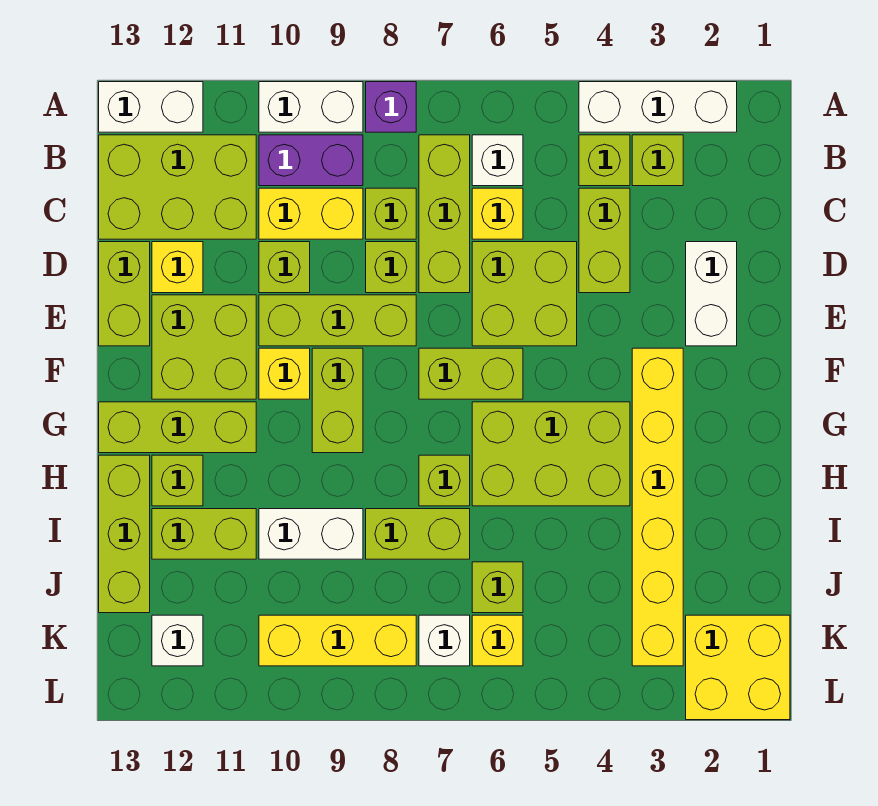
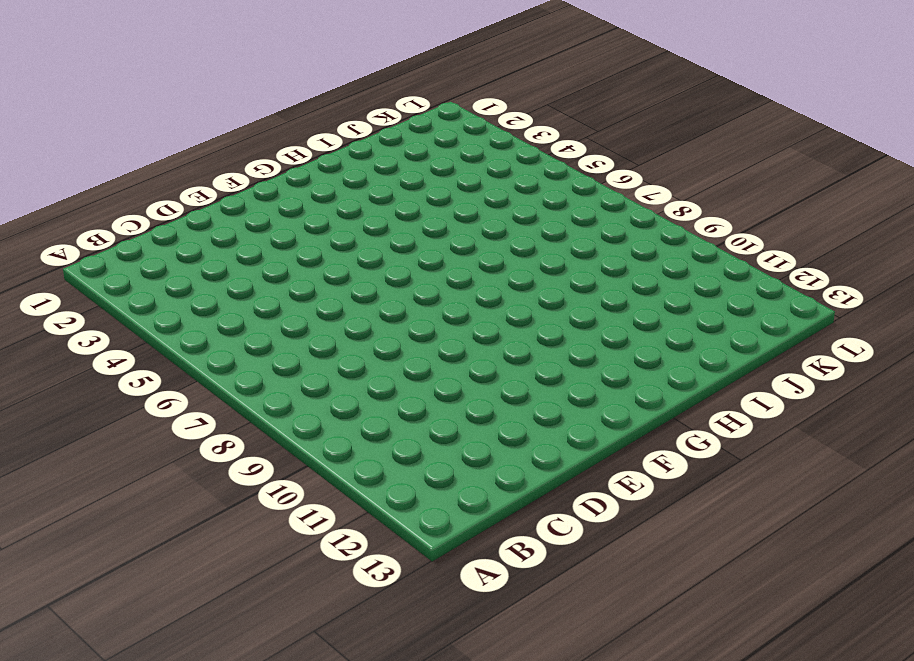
none -> white brick A2:A4 level 1
none -> purple brick A8 level 1
none -> white brick A9:A10 level 1
none -> white brick A12:A13 level 1

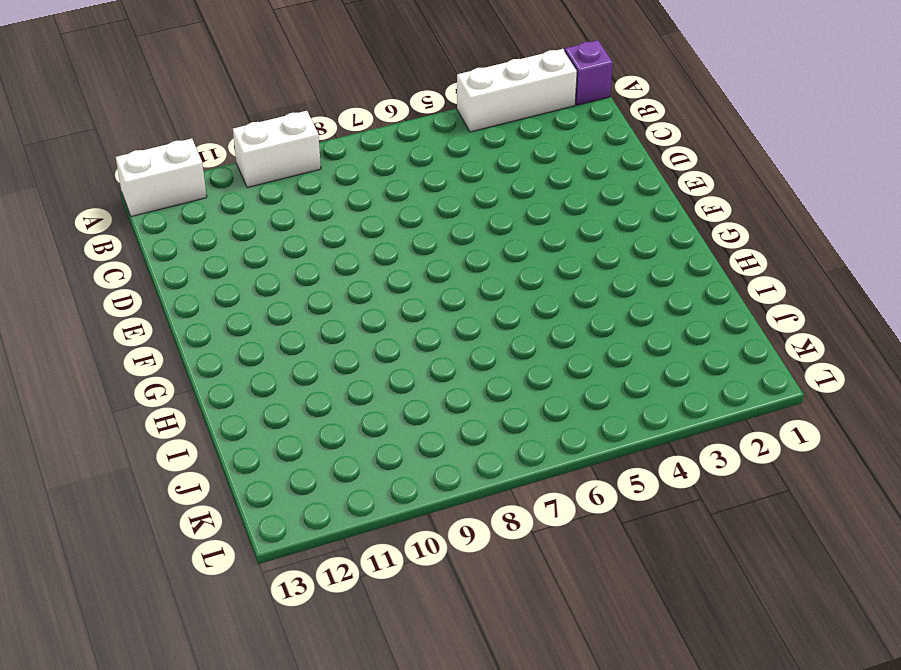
purple brick A1 level 1 -> purple brick A8 level 1
none -> lime brick B3 level 1
none -> lime brick B4 level 1
none -> white brick B6 level 1
none -> lime brick B7:D7 level 1

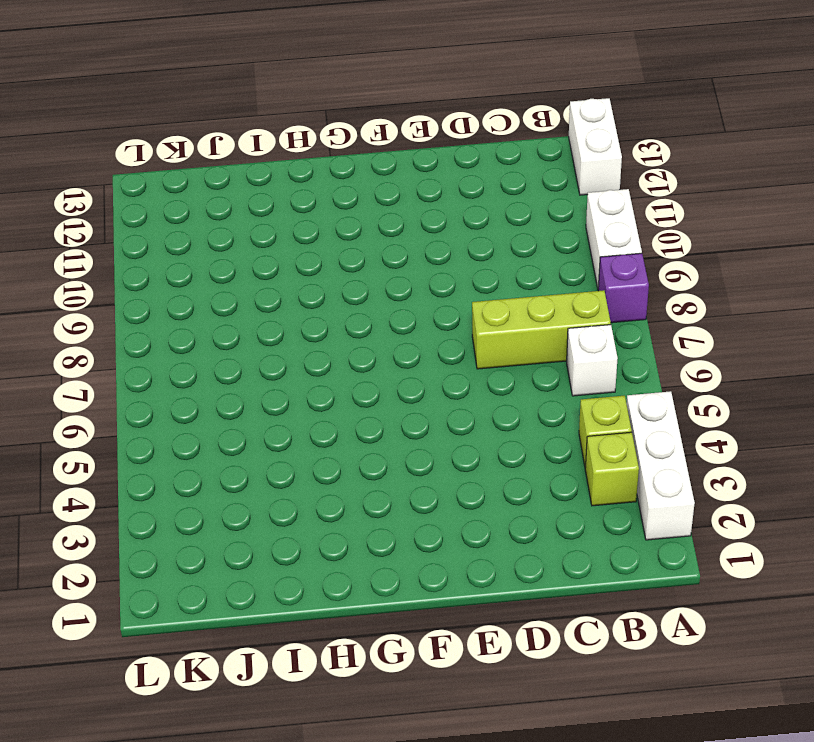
none -> purple brick B9:B10 level 1
none -> lime brick B11:C13 level 1
none -> lime brick C4:D4 level 1
none -> yellow brick C6 level 1

